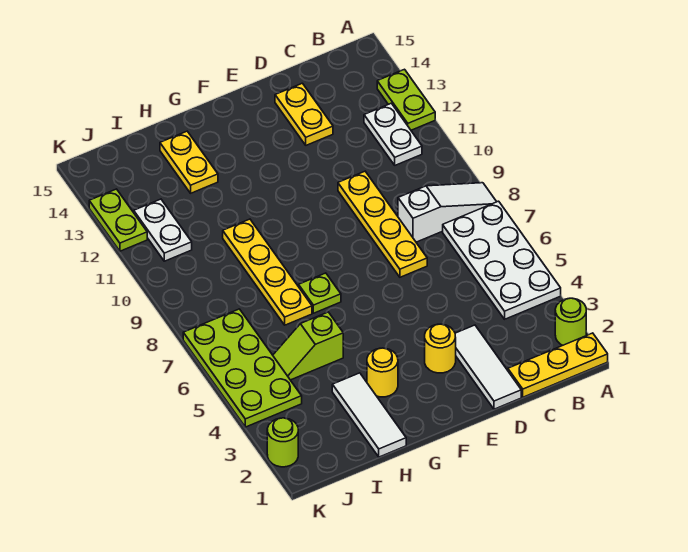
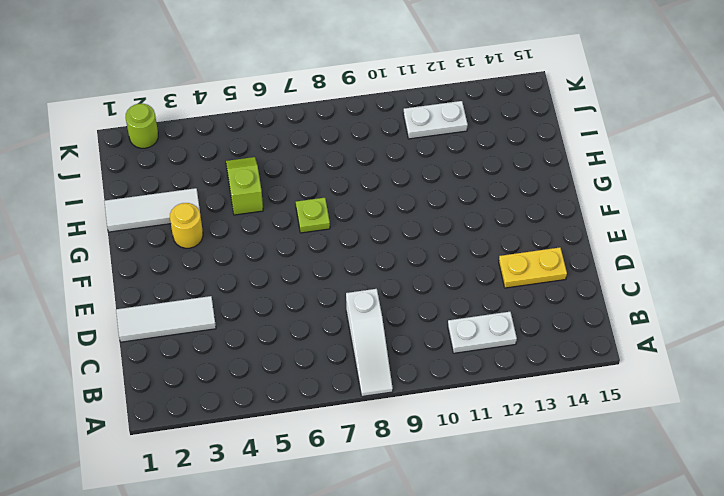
none -> yellow plate A1:C1 level 1
none -> lime round brick A2 level 1
none -> white plate A4:B7 level 1

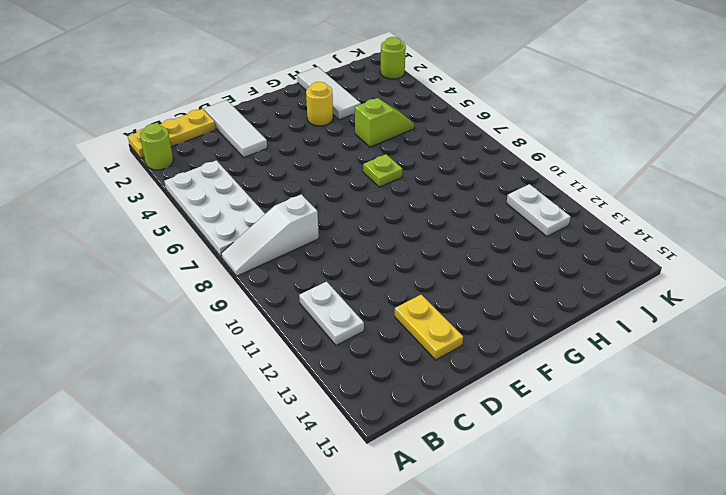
none -> lime plate A12:A13 level 1
none -> yellow plate D7:D10 level 1
none -> yellow round brick E3 level 1

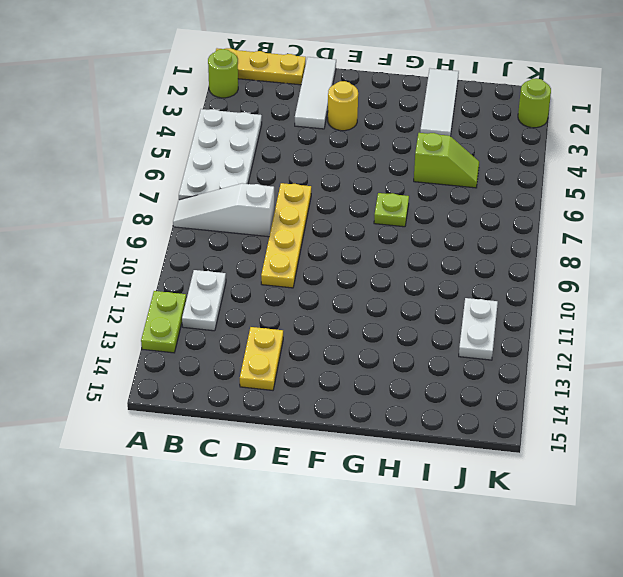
none -> yellow round brick G3 level 1
none -> yellow plate H7:H10 level 1
none -> yellow plate H13:H14 level 1

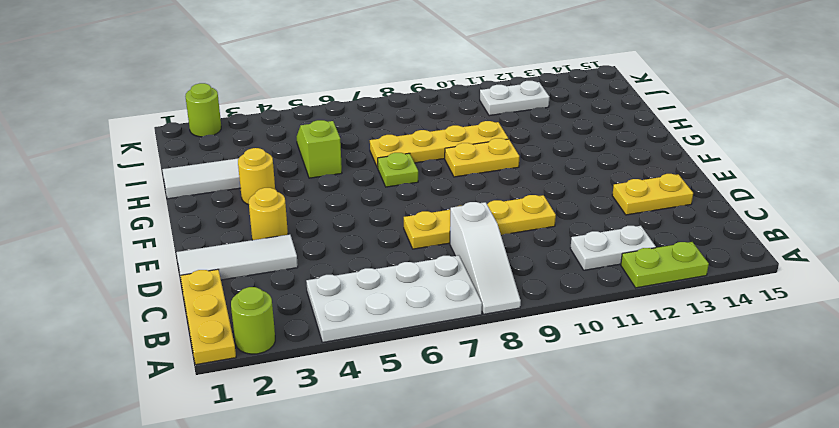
yellow plate G9:G10 level 1 -> yellow plate H13:H14 level 1
none -> lime plate J4:K7 level 1
none -> lime plate K12:K13 level 1

